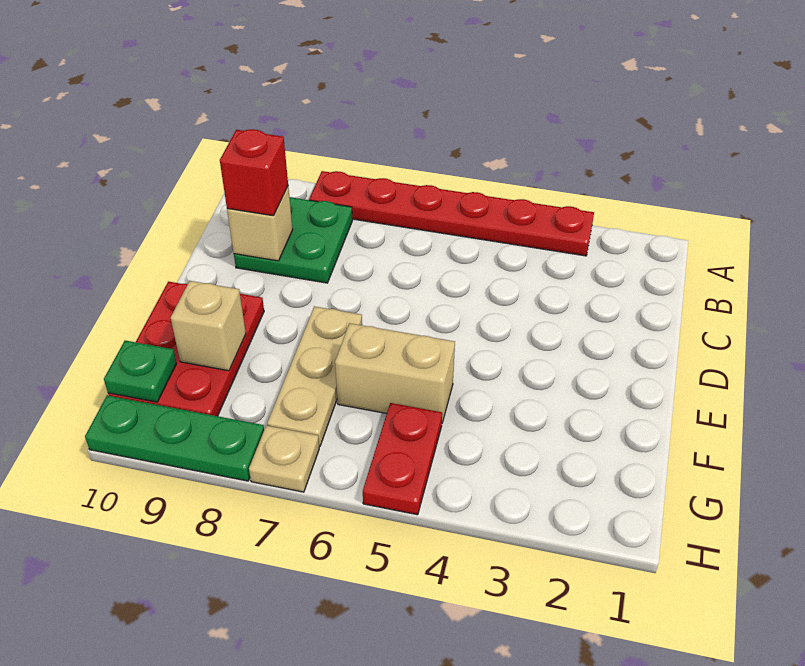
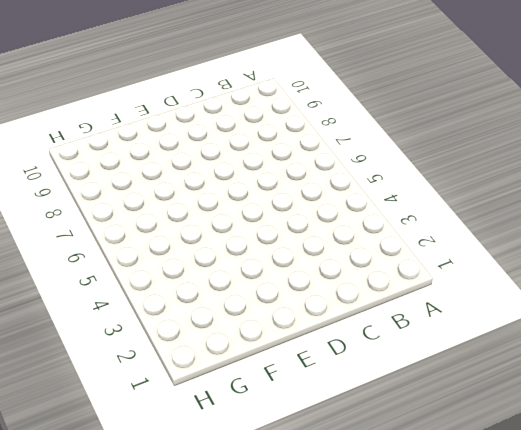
none -> red plate A3:A8 level 1
none -> green plate B8:C9 level 1
none -> tan plate E7:G7 level 1

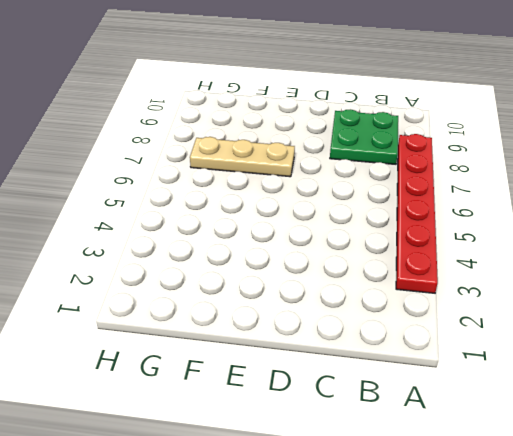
none -> red plate E9:G10 level 1
none -> tan brick F5:F6 level 1
none -> red plate G5:H5 level 1

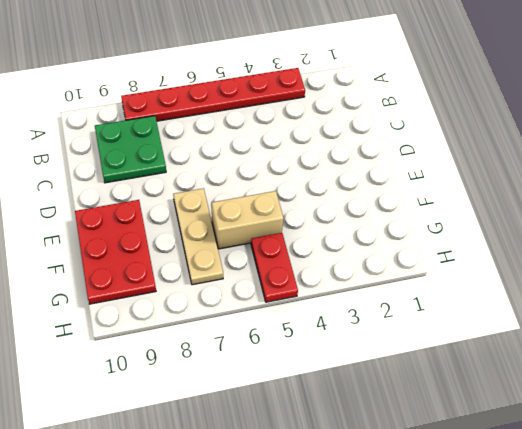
none -> tan plate H7 level 1
none -> green plate H8:H10 level 1
none -> tan brick C9 level 2

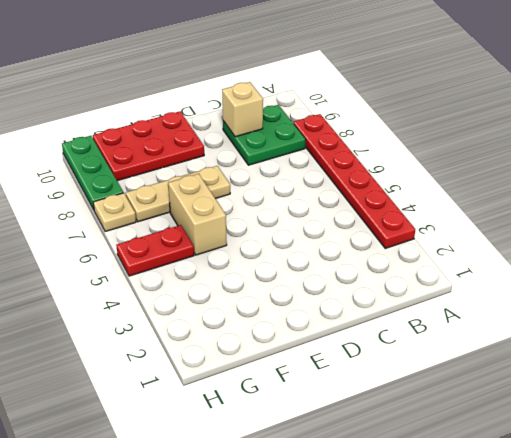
none -> tan brick F9 level 2
none -> green plate G10 level 2
none -> red brick C9 level 3

